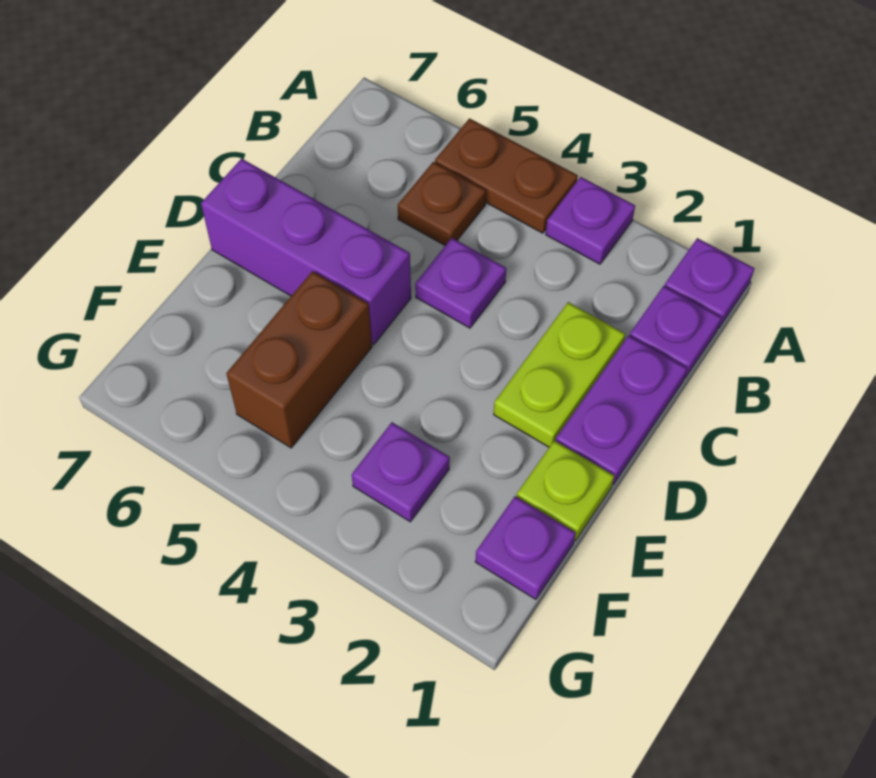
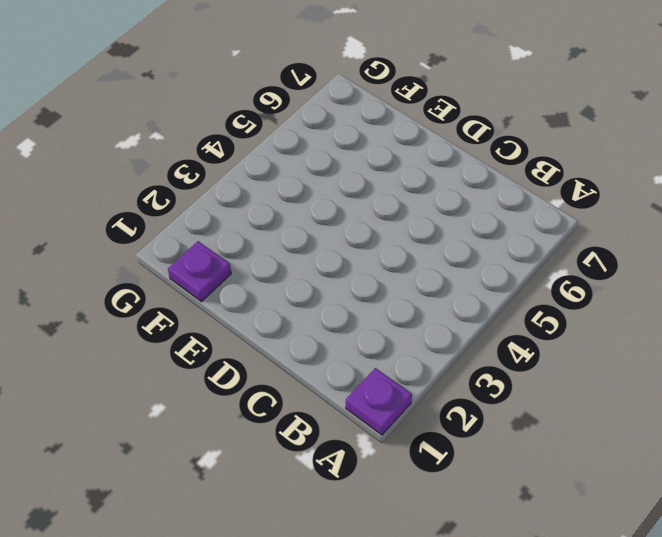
none -> purple plate A3 level 1
none -> brown plate A4:A5 level 1
none -> purple plate B1 level 1

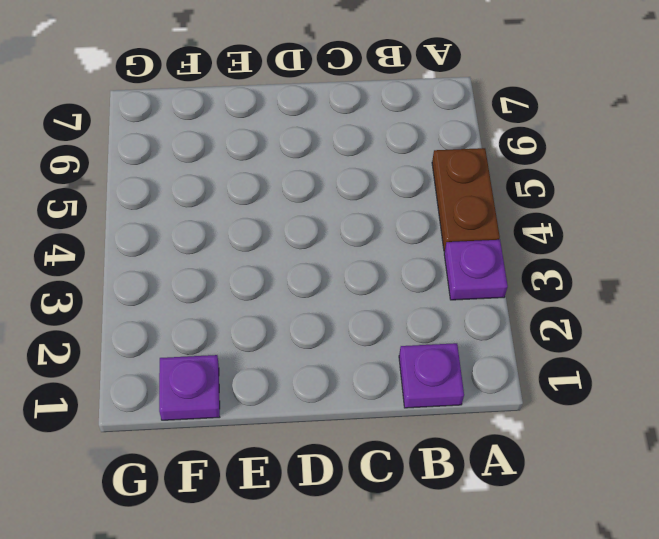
none -> purple plate A1 level 1
none -> brown plate B5 level 1
none -> purple plate C1:D1 level 1

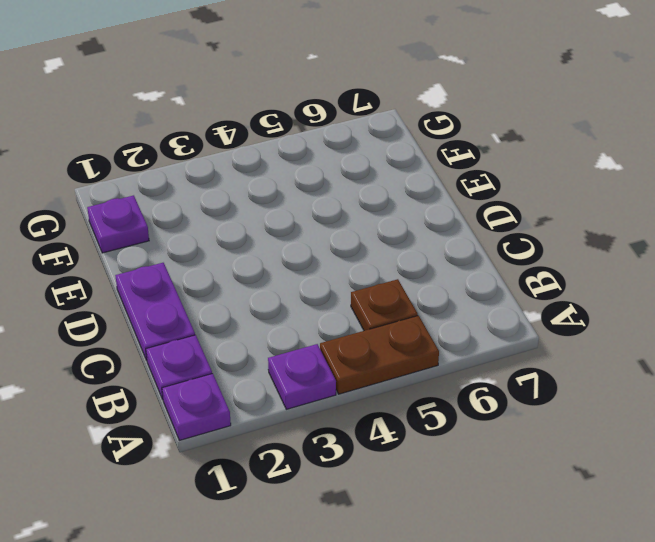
none -> lime plate C2:D2 level 1
none -> purple plate C4 level 1
none -> purple brick D5:D7 level 1

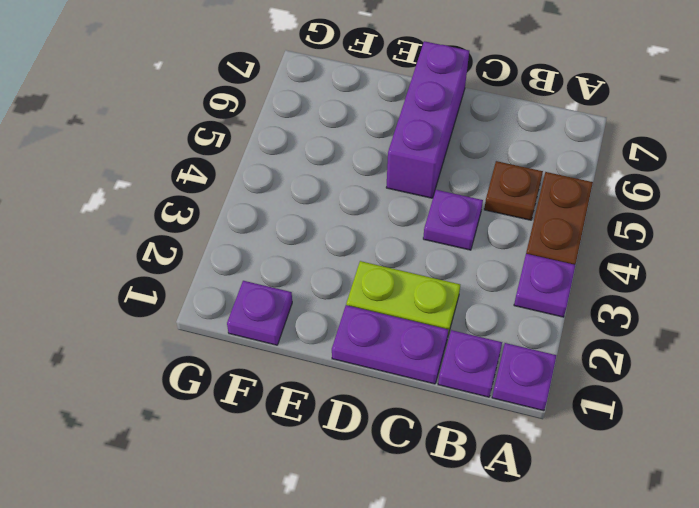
none -> lime plate E1 level 1
none -> brown brick E5:F5 level 1
none -> purple plate F3 level 1

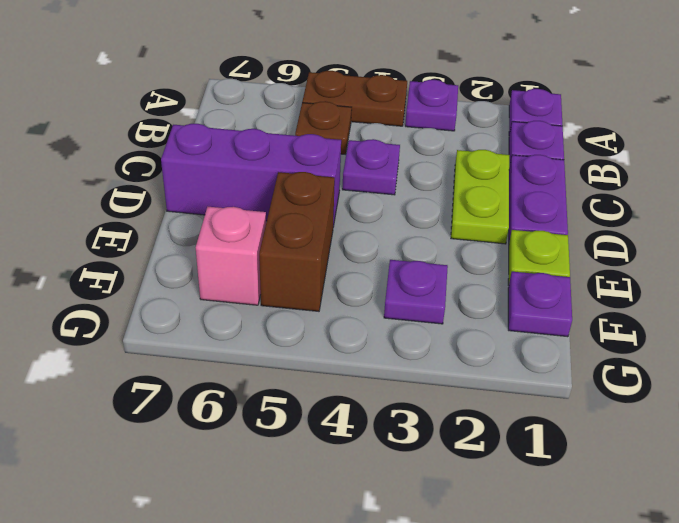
pink brick F6 level 1 -> none

